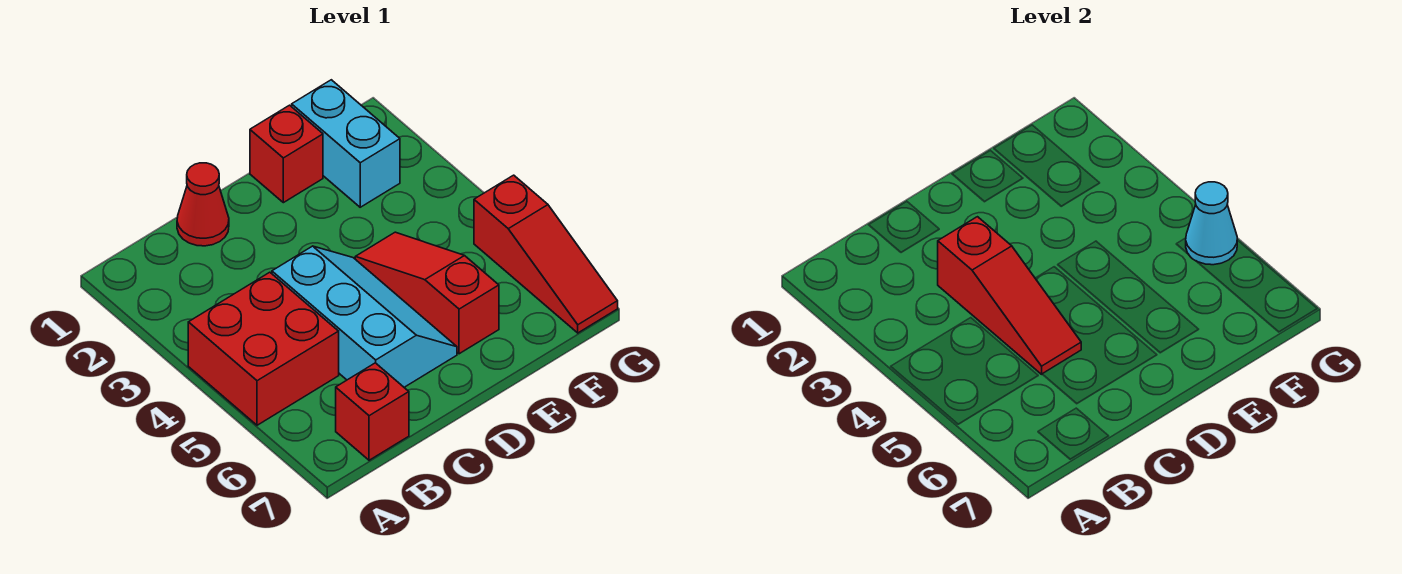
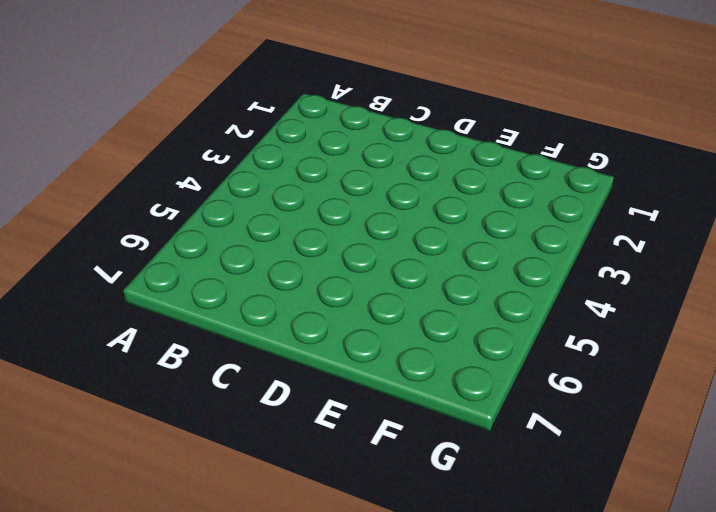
none -> red brick A4:B5 level 1
none -> red brick B7 level 1

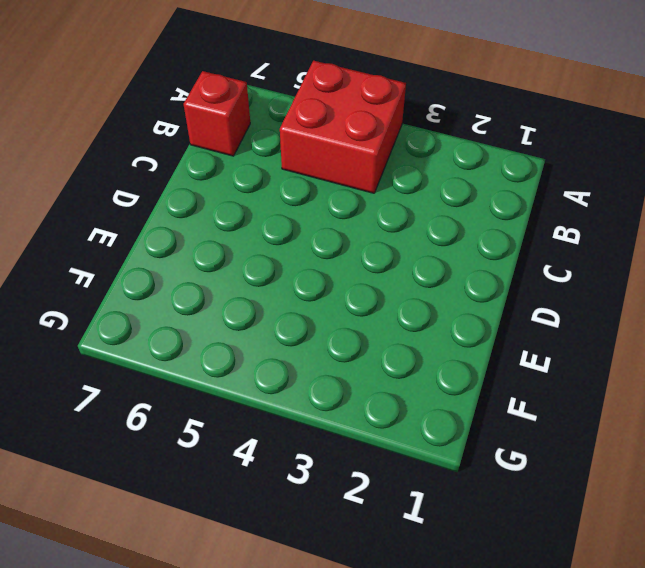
none -> red cone C1 level 1
none -> cyan slope C4:D6 level 1 top C

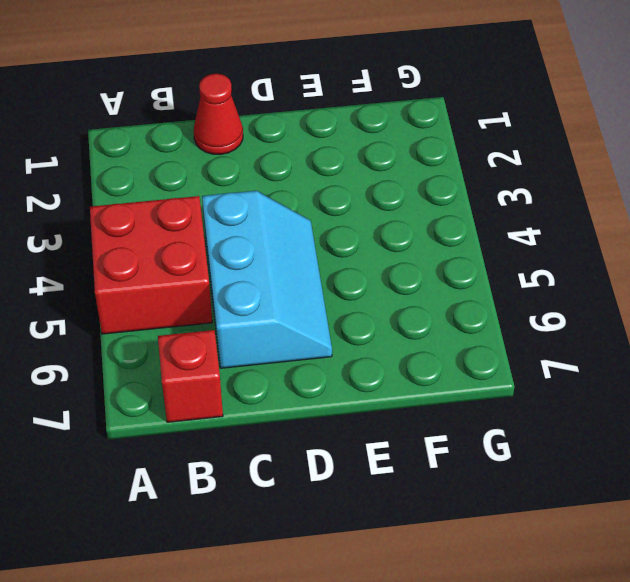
none -> red brick E1 level 1
none -> red slope E4:E6 level 1 top 6

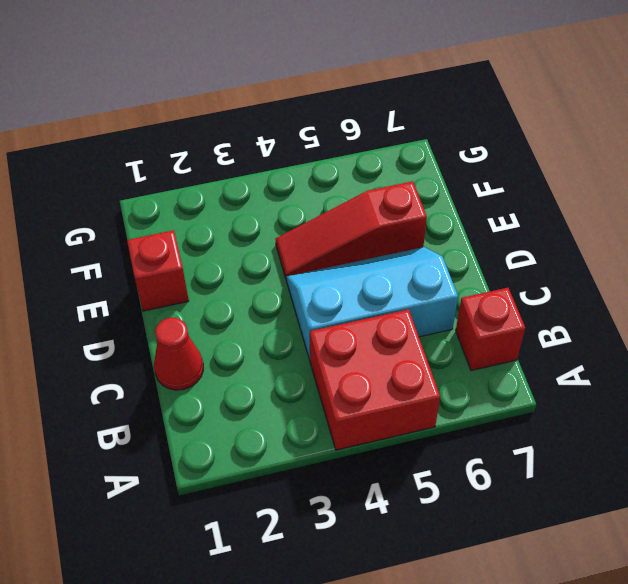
none -> cyan brick F1:F2 level 1
none -> red slope G5:G7 level 1 top 5

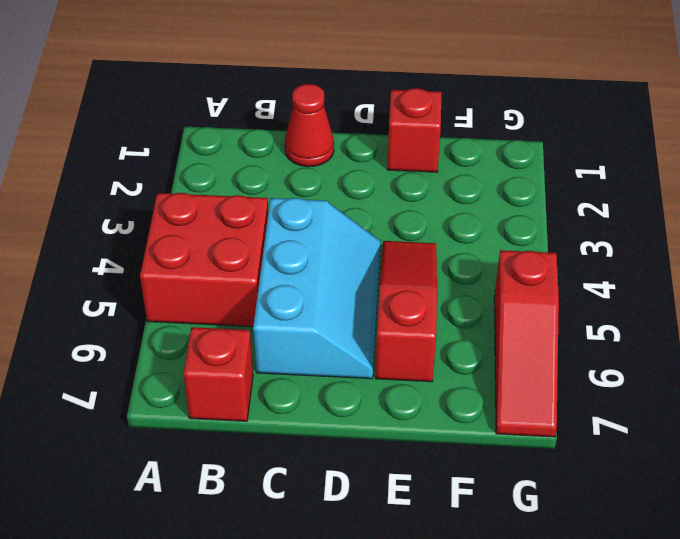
none -> cyan brick F1:F2 level 1
none -> red slope C3:C5 level 2 top 3

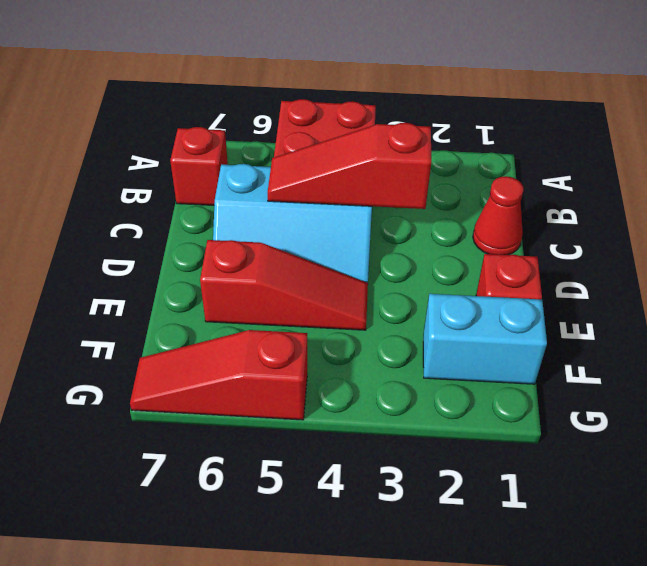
none -> cyan cone G5 level 2

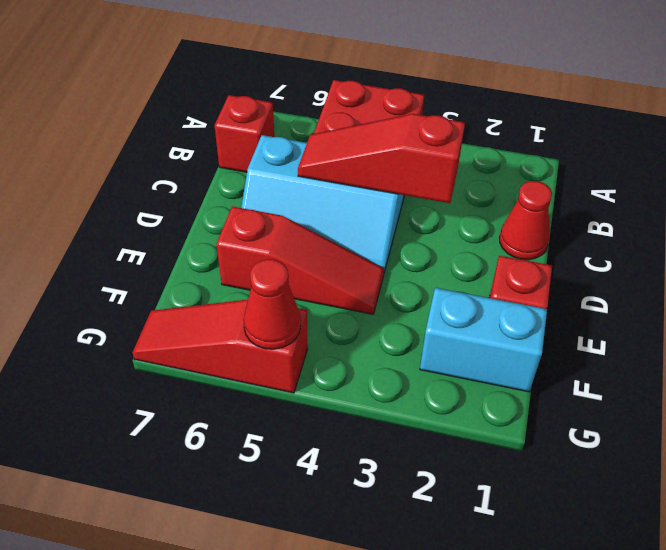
red cone G5 level 2 -> cyan cone G5 level 2

